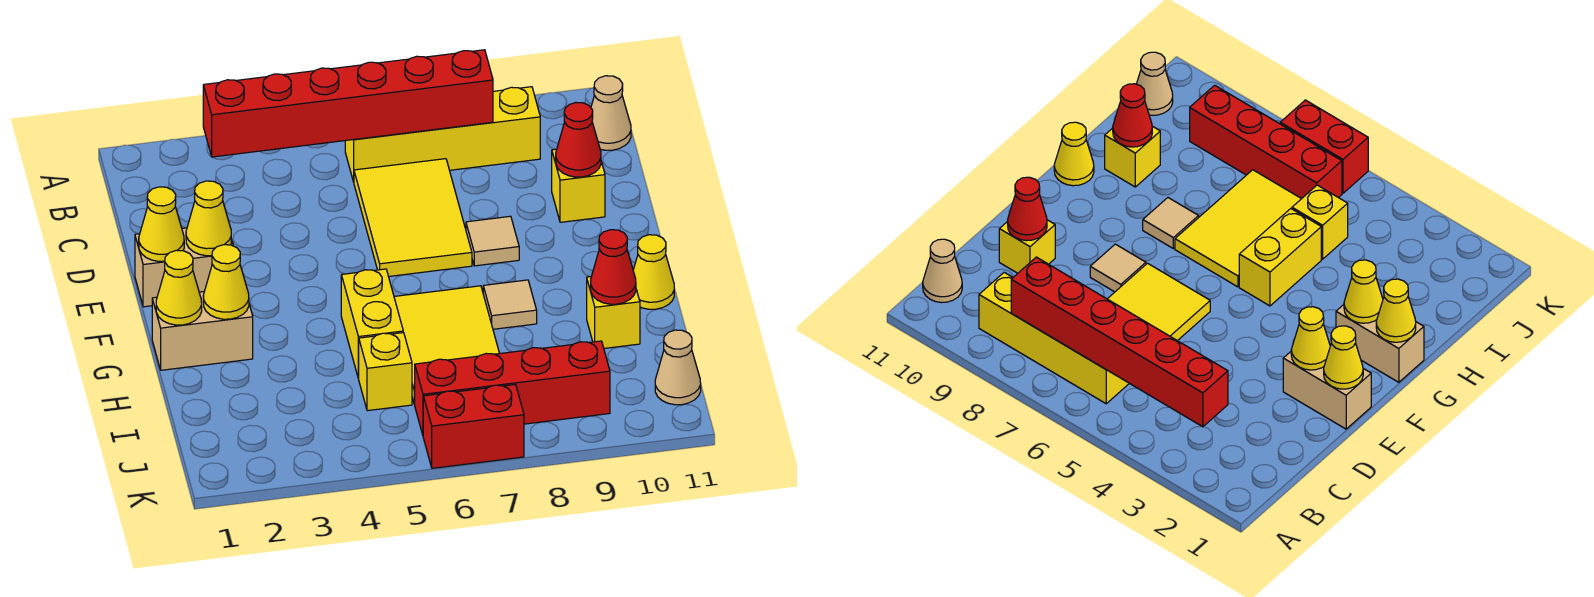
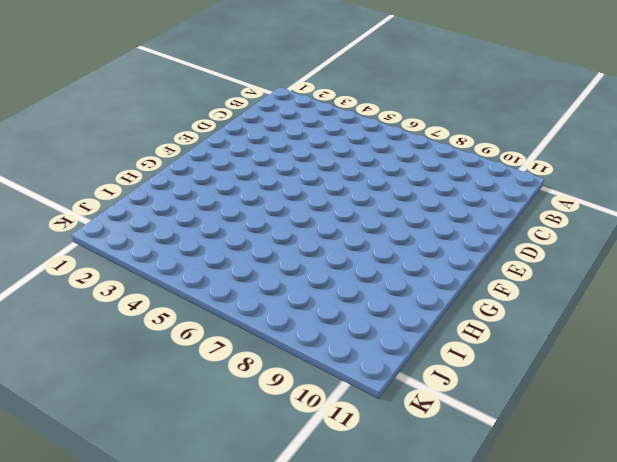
none -> yellow brick B6:B9 level 1
none -> tan cone B11 level 1
none -> yellow tile C6:E7 level 1

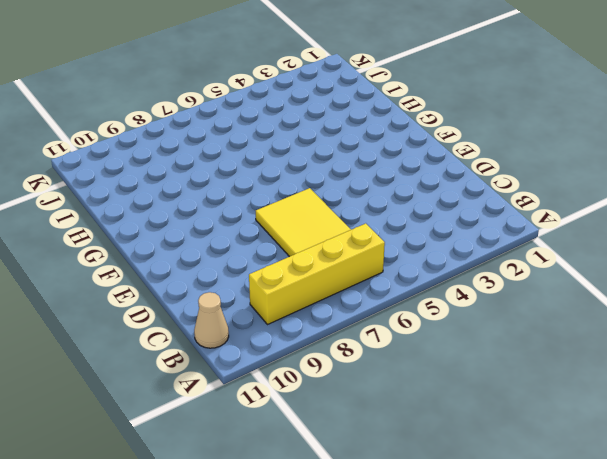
none -> yellow brick D10 level 1
none -> tan brick E1:E2 level 1
none -> tan tile E8 level 1

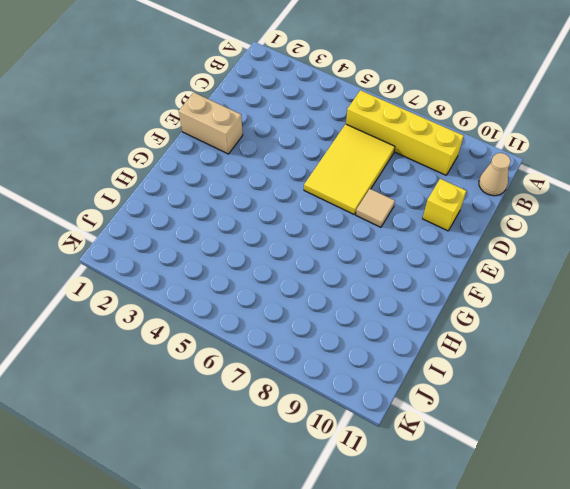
none -> tan brick G1:G2 level 1
none -> yellow brick G5:H5 level 1
none -> yellow tile G6:I7 level 1

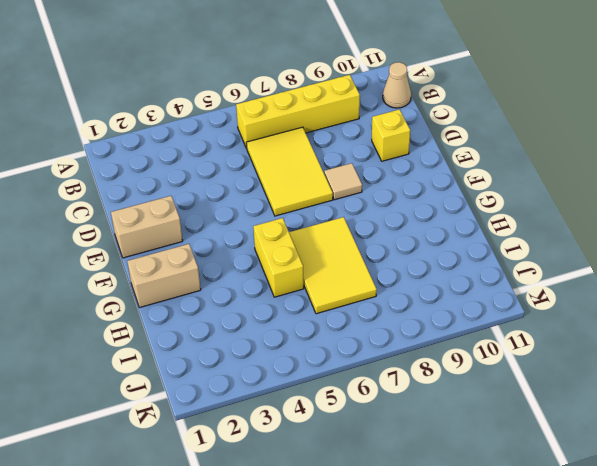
none -> tan tile G8 level 1
none -> yellow cone G11 level 1
none -> yellow brick H10 level 1

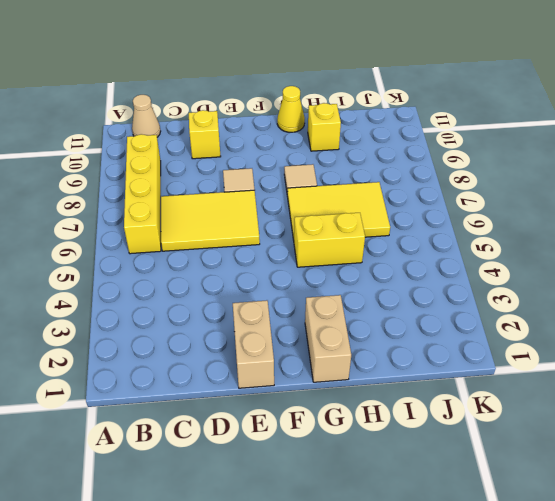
none -> yellow brick I5 level 1
none -> red brick J6:J9 level 1
none -> tan cone J11 level 1

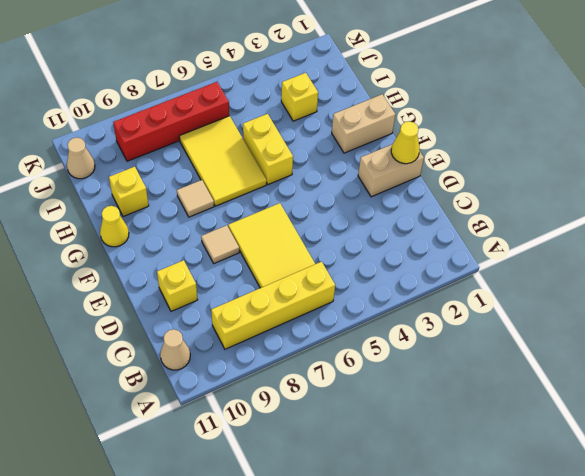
yellow brick I3 level 1 -> yellow brick I5 level 1
none -> red brick K6:K7 level 1
none -> red brick B3:B8 level 2
none -> red cone D10 level 2

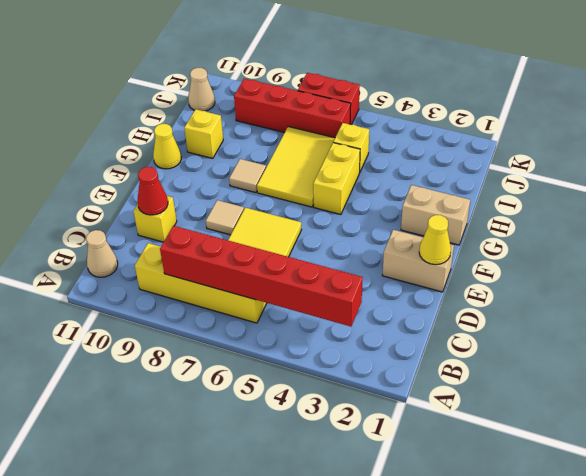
none -> yellow cone E2 level 2
none -> yellow cone G1 level 2
none -> yellow cone G2 level 2

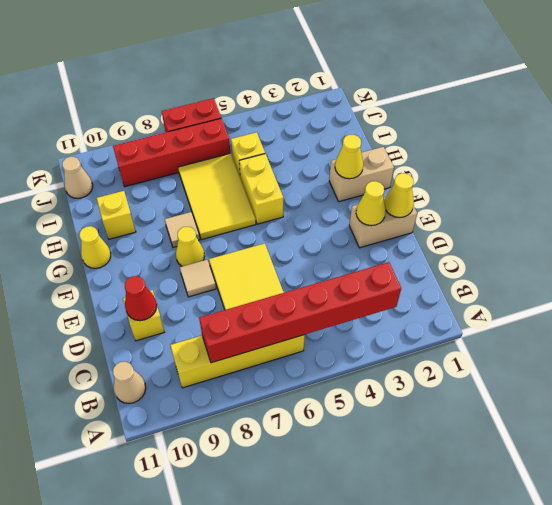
yellow cone F8 level 1 -> yellow cone G1 level 2
none -> red cone H10 level 2

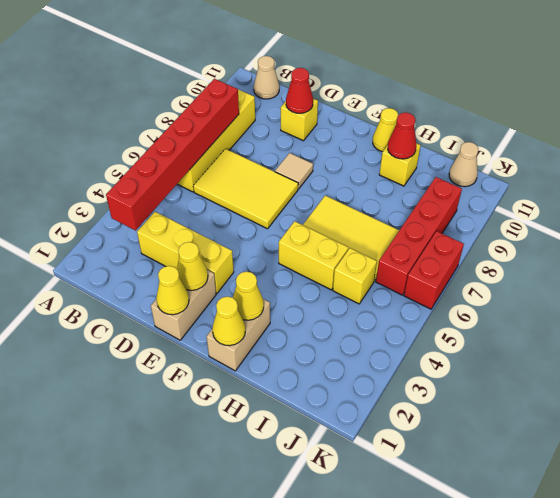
yellow brick C3:E3 level 1 -> none
none -> tan tile G8 level 1

